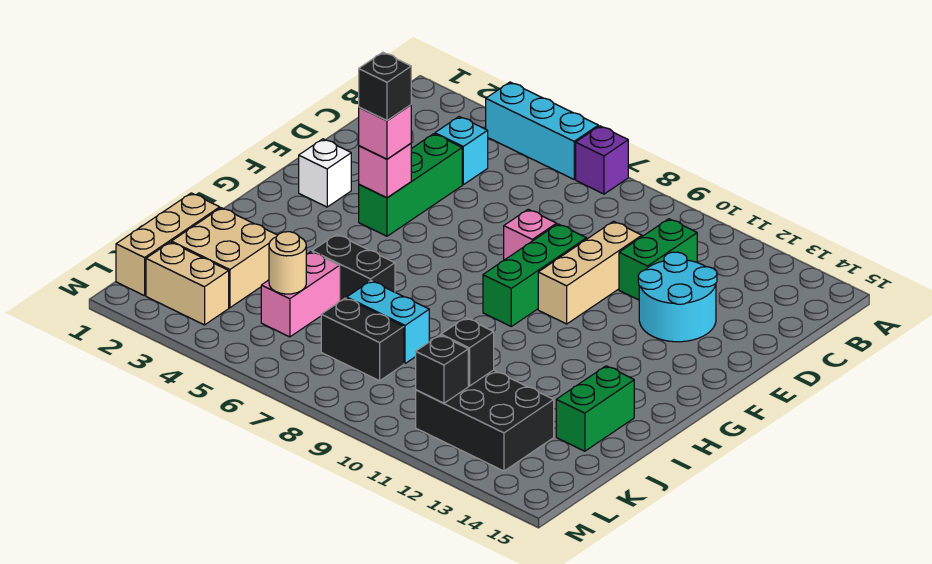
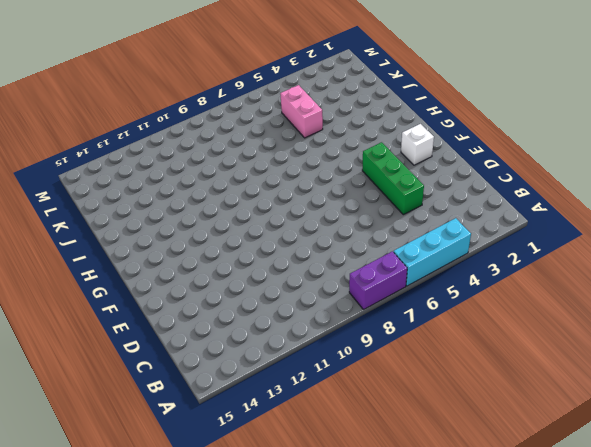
purple brick A7:A8 level 1 -> purple brick A7 level 1
none -> cyan brick C4 level 1
none -> green brick C11:D11 level 1
none -> tan brick D10:F10 level 1

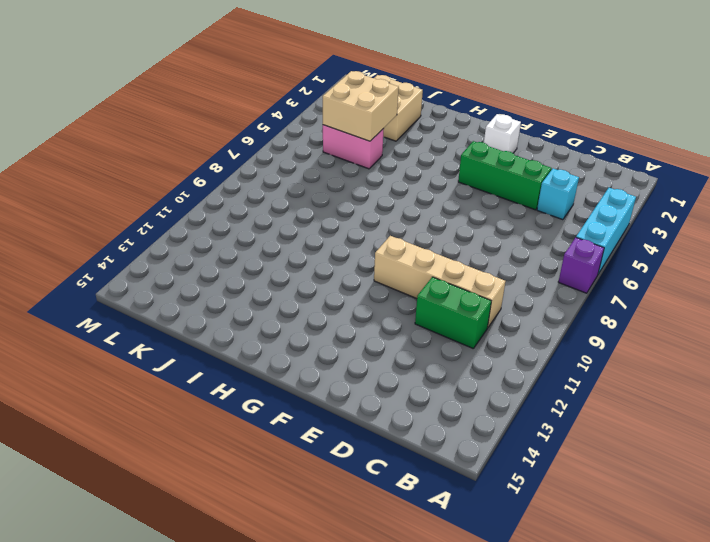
tan brick C10:F10 level 1 -> tan brick D10:F10 level 1
tan brick J4:K5 level 2 -> tan round brick K5 level 2
none -> cyan round brick D12:E13 level 1
none -> pink brick E8 level 1
none -> green brick E9:G9 level 1

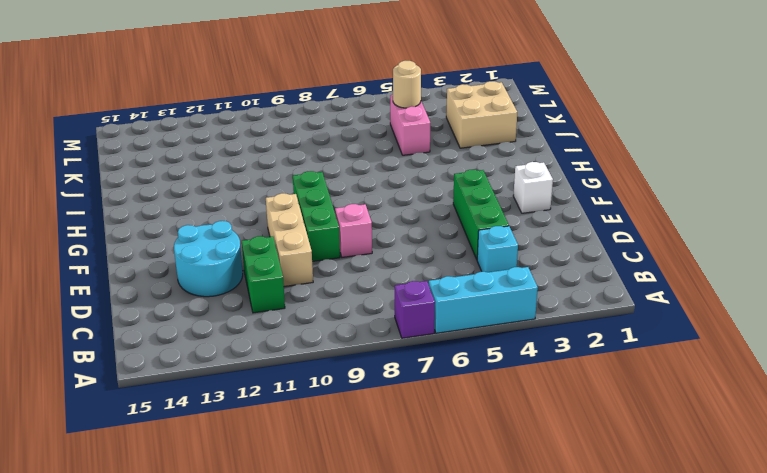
none -> black brick I5:I6 level 1
none -> green brick I14:J14 level 1
none -> tan brick J1:L1 level 1

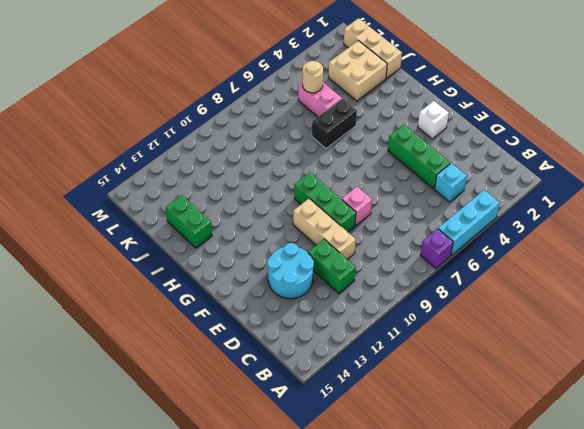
none -> cyan brick J7:J8 level 1
none -> black brick K7:K8 level 1
none -> black brick K11:L13 level 1

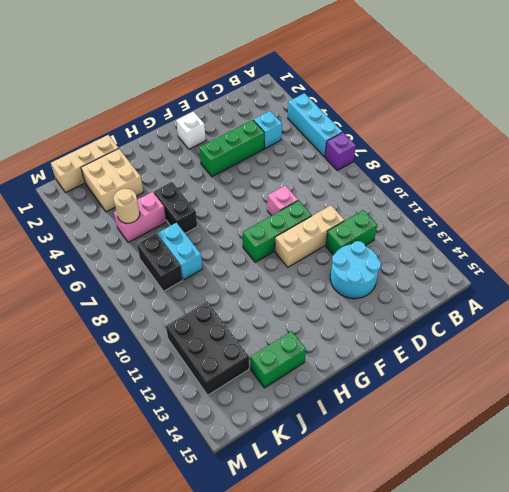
none -> tan brick L2:L3 level 1
none -> pink brick F4 level 2
none -> black brick K11 level 2

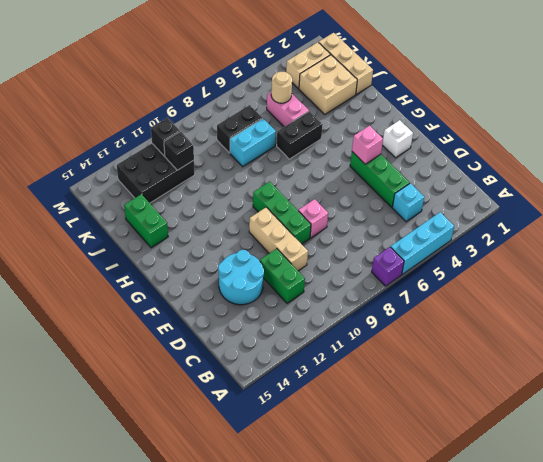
none -> pink brick F4 level 3
none -> black brick F4 level 4

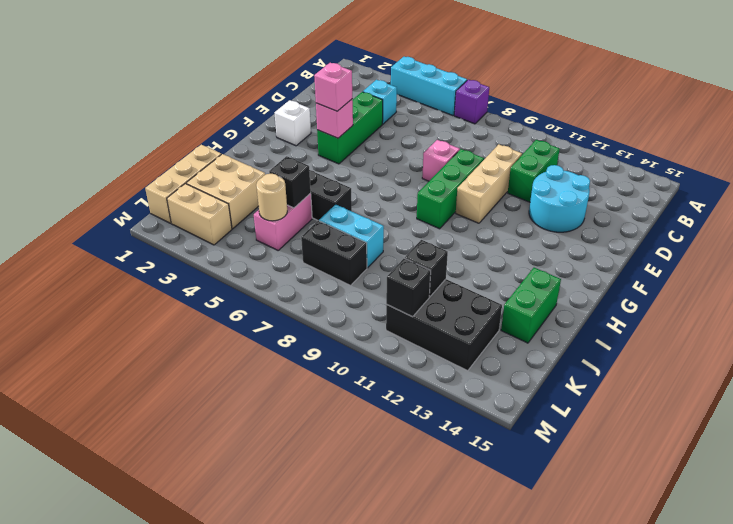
black brick J5 level 2 -> black brick F4 level 4

